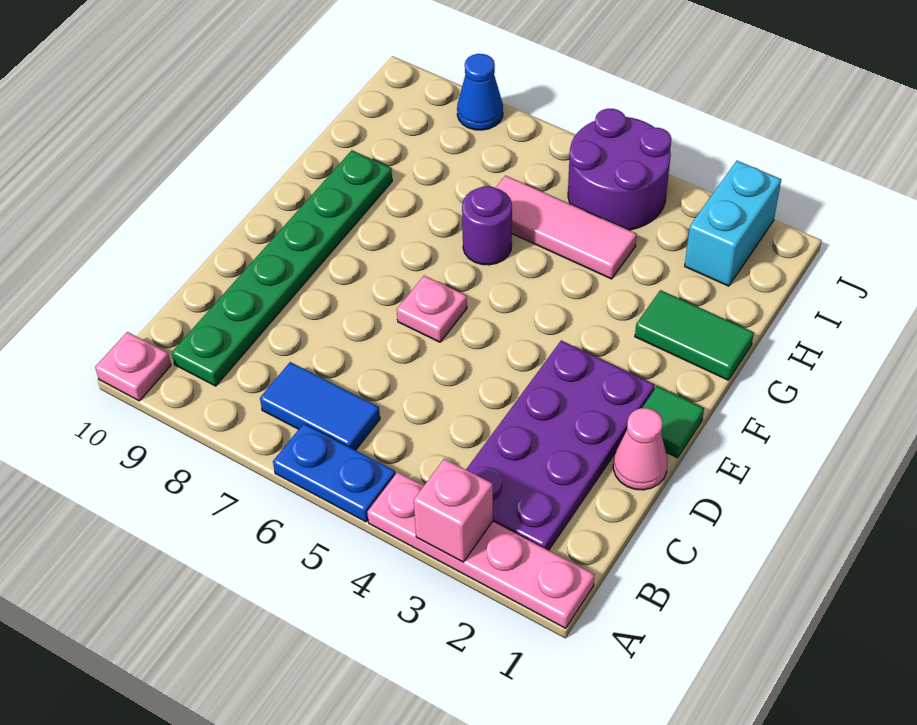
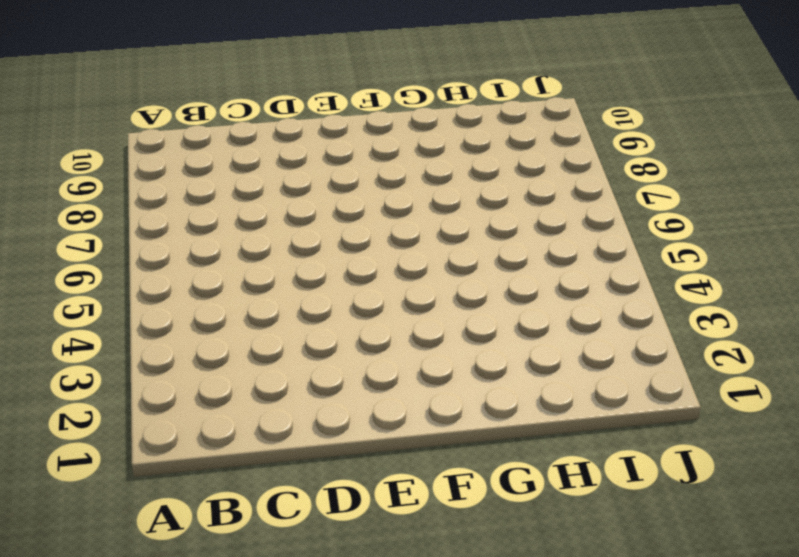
none -> pink plate A1:A4 level 1
none -> blue plate A5:A6 level 1
none -> pink plate A10 level 1

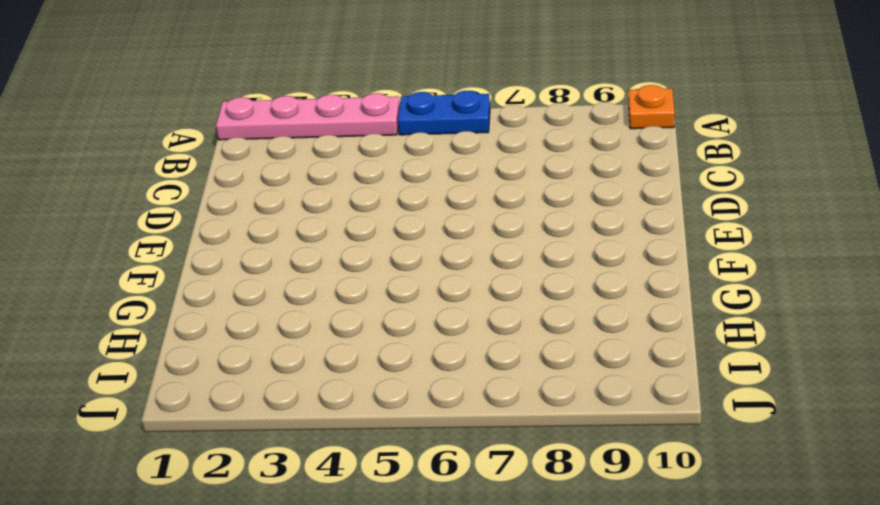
orange plate A10 level 1 -> pink plate A10 level 1
none -> purple plate B2:E3 level 1
none -> blue tile B6:B7 level 1
none -> green plate B9:G9 level 1

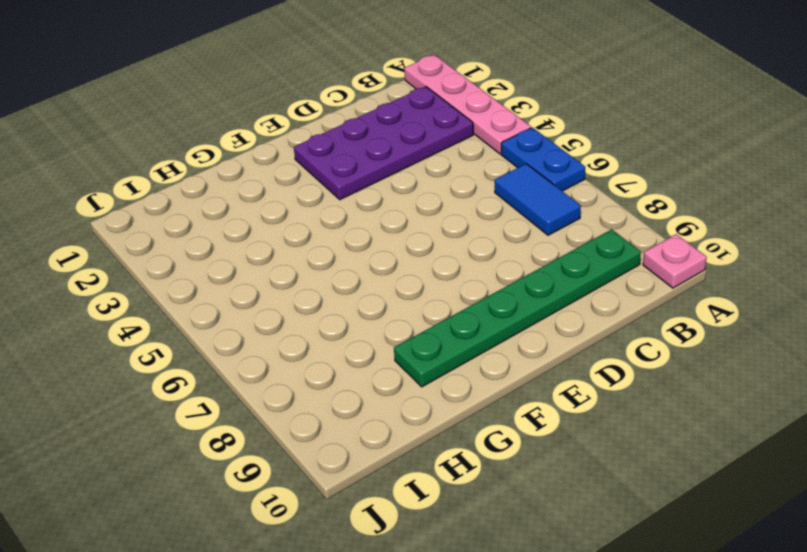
none -> pink cone D1 level 1
none -> green tile E1 level 1
none -> pink plate E6 level 1

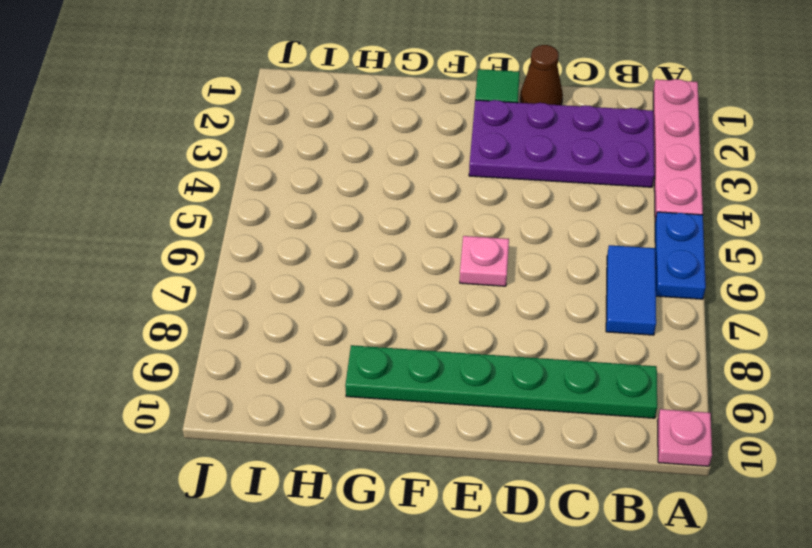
brown cone D1 level 1 -> pink cone D1 level 1
none -> green tile G1:G2 level 1
none -> purple round brick G6 level 1
none -> pink tile H4:H6 level 1

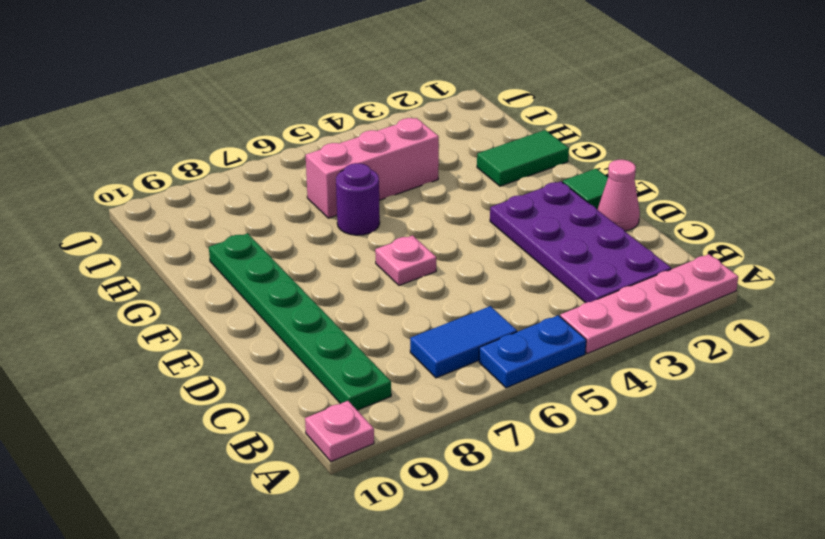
pink brick H4:H6 level 1 -> pink tile H4:H6 level 1
none -> cyan brick I2:J2 level 1
none -> purple round brick I4:J5 level 1
none -> blue cone J8 level 1

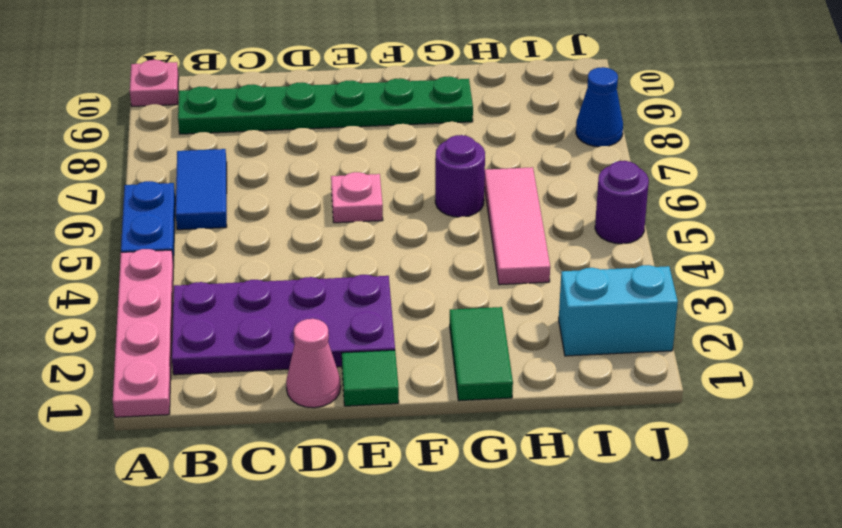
purple round brick J5 level 1 -> purple round brick I4:J5 level 1
none -> pink brick A3 level 2

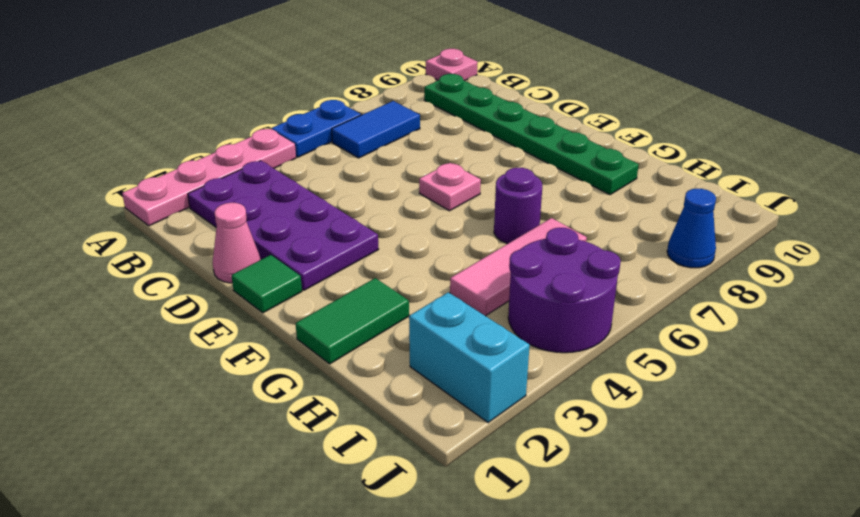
none -> pink brick A3 level 2

